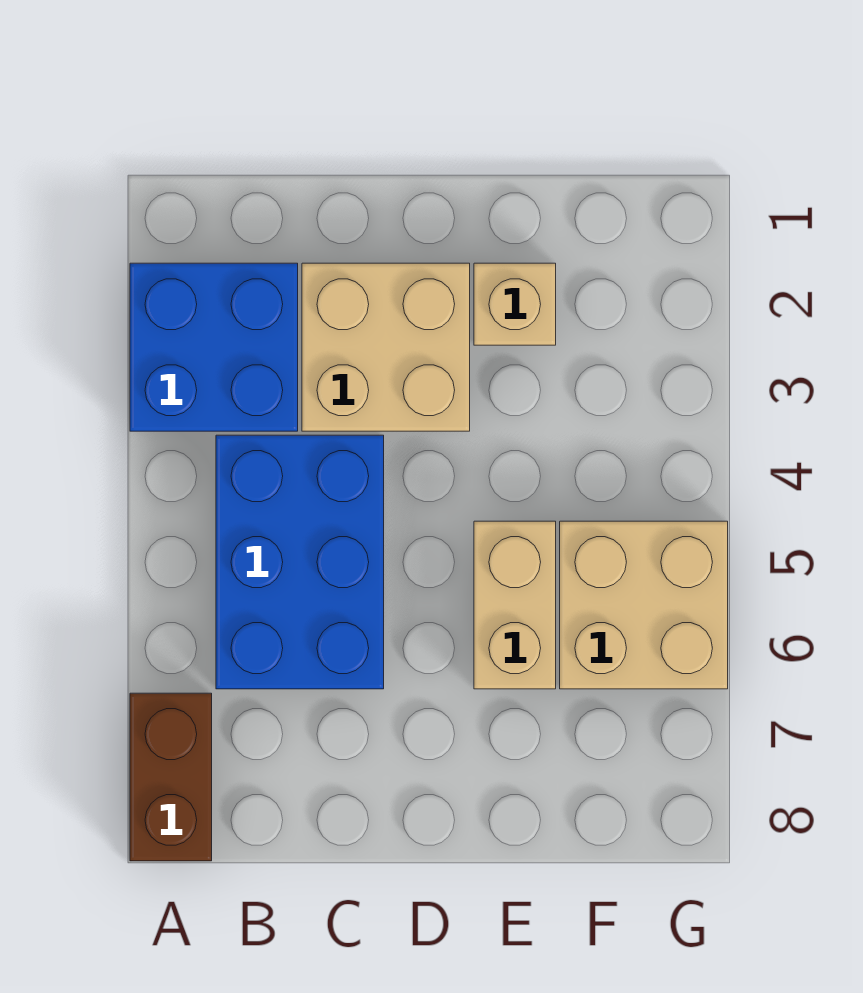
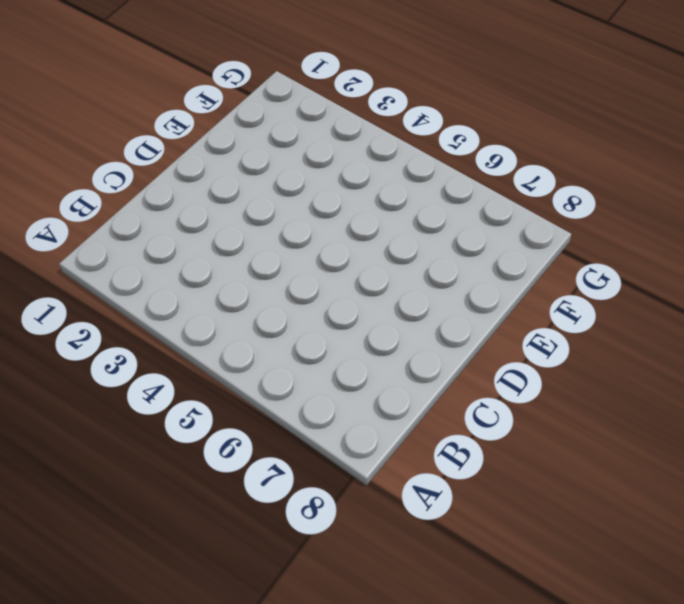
none -> blue brick A2:B3 level 1
none -> brown brick A7:A8 level 1

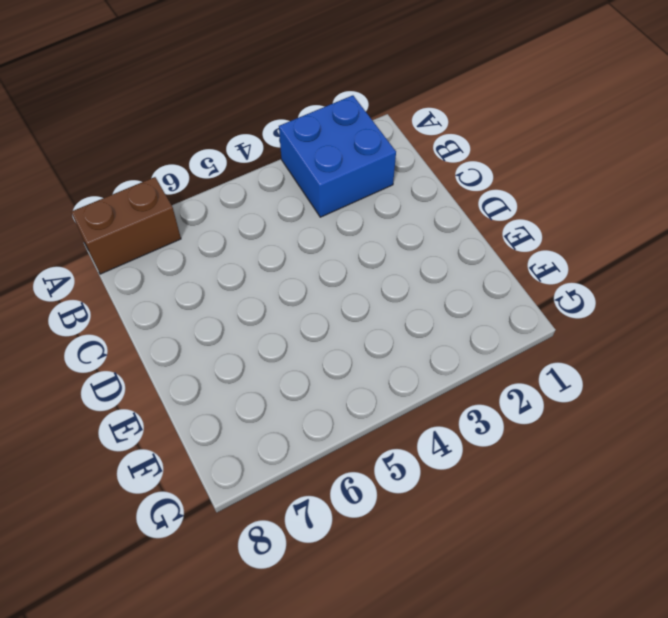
none -> blue brick B4:C6 level 1
none -> tan brick C2:D3 level 1

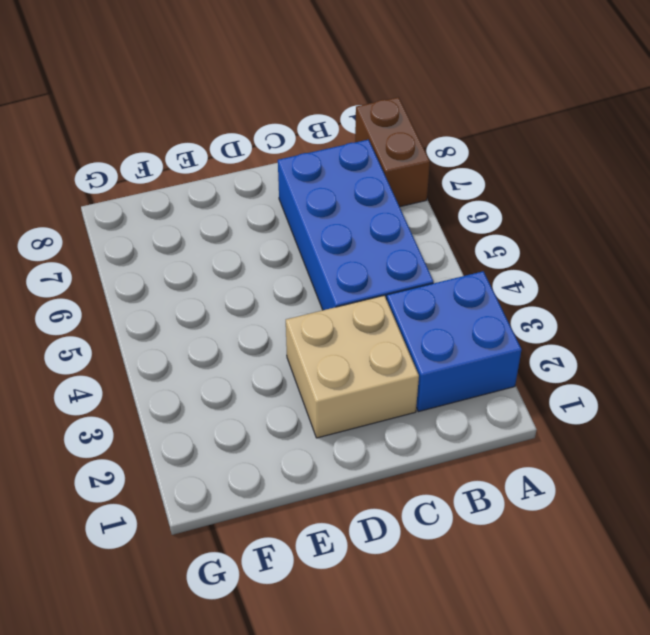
blue brick B4:C7 level 1 -> blue brick B4:C6 level 1
none -> tan brick E2 level 1
none -> tan brick E5:E6 level 1

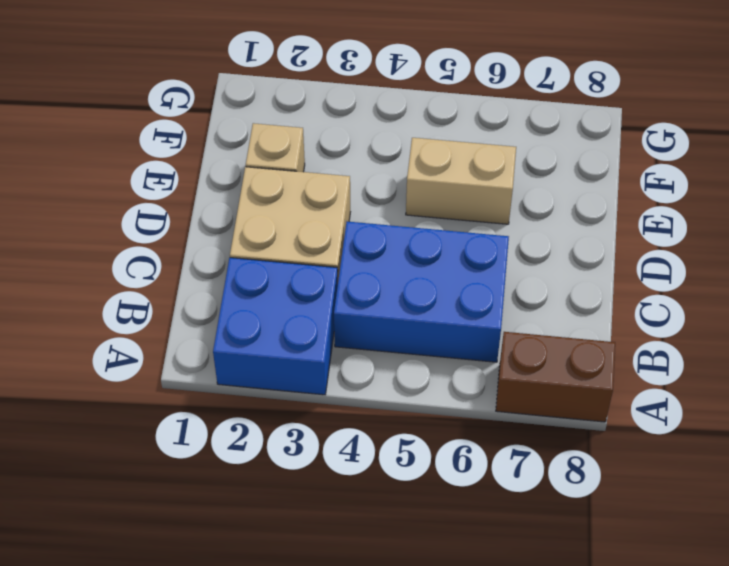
none -> tan brick F5:G6 level 1

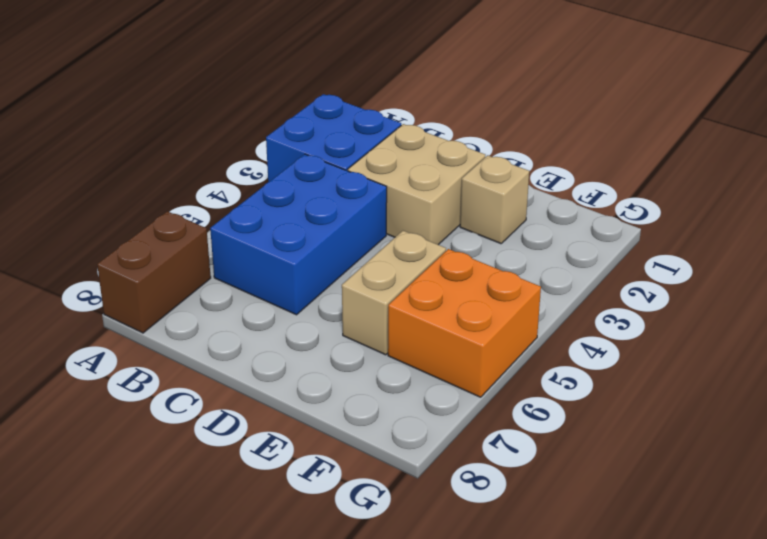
orange brick F5:G6 level 1 -> tan brick F5:G6 level 1

